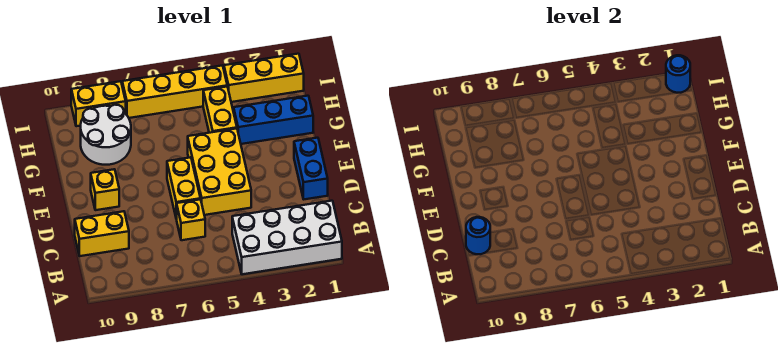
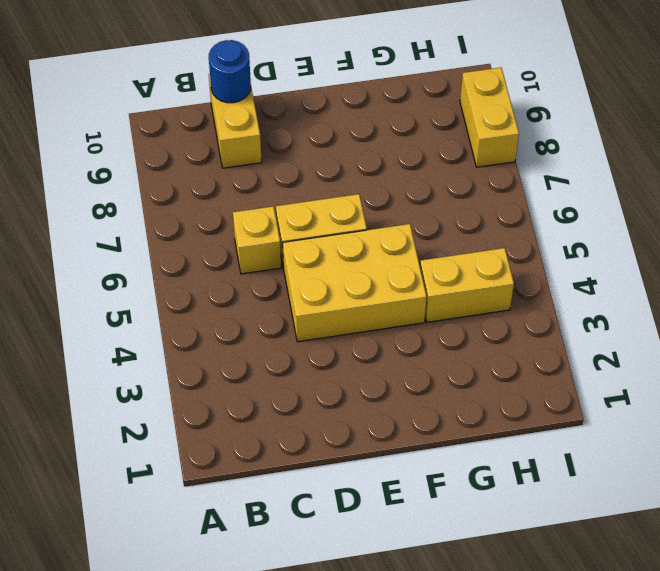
none -> white brick A1:B4 level 1
none -> blue brick D1:E1 level 1
none -> yellow brick E9 level 1

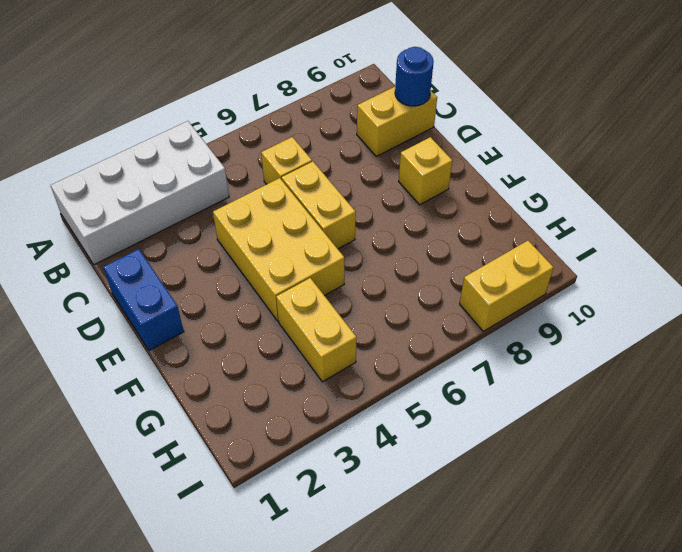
none -> blue brick G1:G3 level 1
none -> white round brick G8:H9 level 1
none -> yellow brick I1:I3 level 1

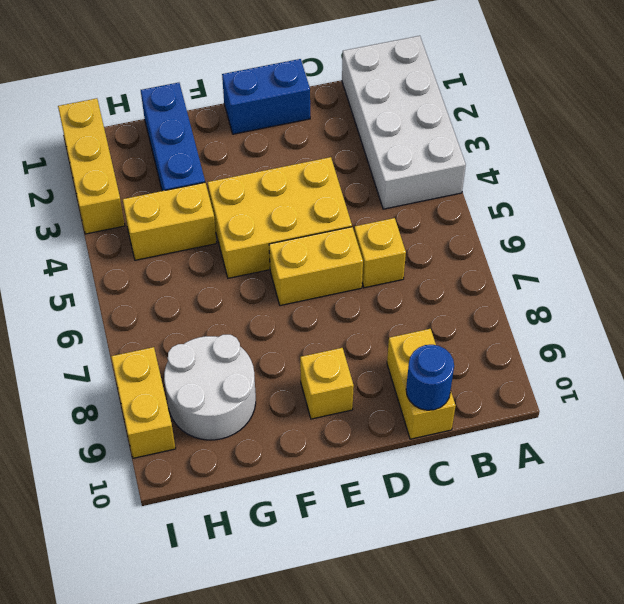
none -> yellow brick I4:I7 level 1
none -> blue round brick I1 level 2

